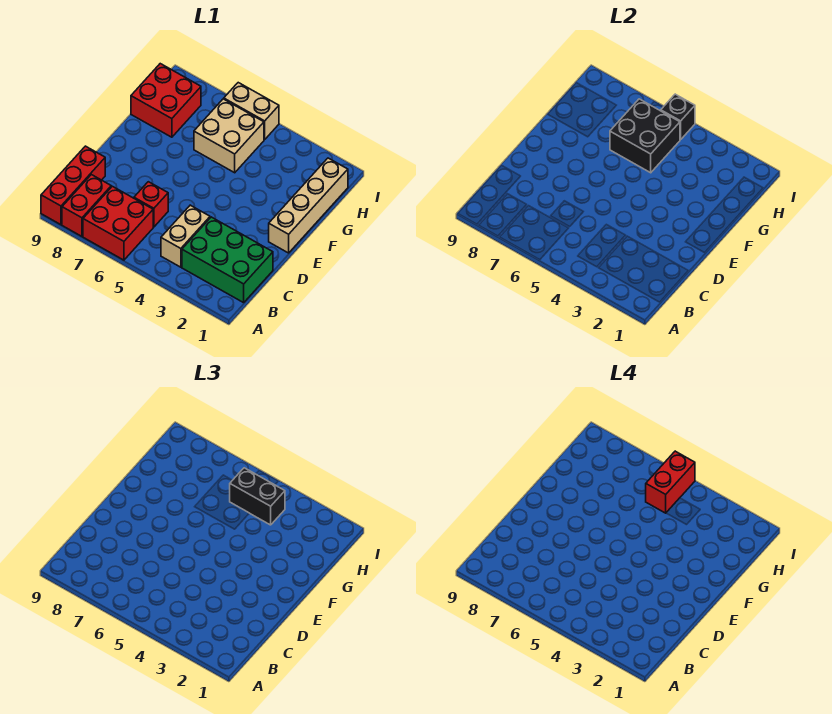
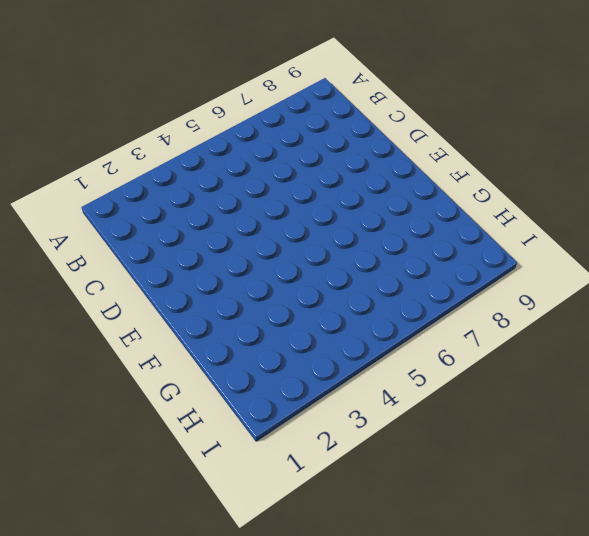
none -> red brick A6:B7 level 1
none -> red brick A8:B8 level 1
none -> red brick A9:C9 level 1

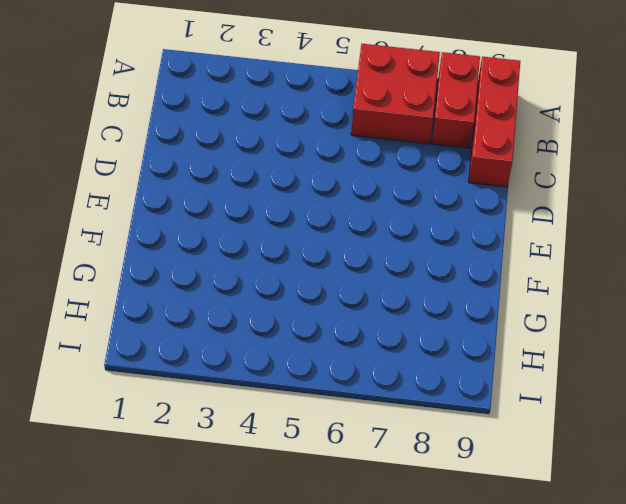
none -> green brick B1:C3 level 1
none -> tan brick B4:C4 level 1
none -> red brick C6 level 1

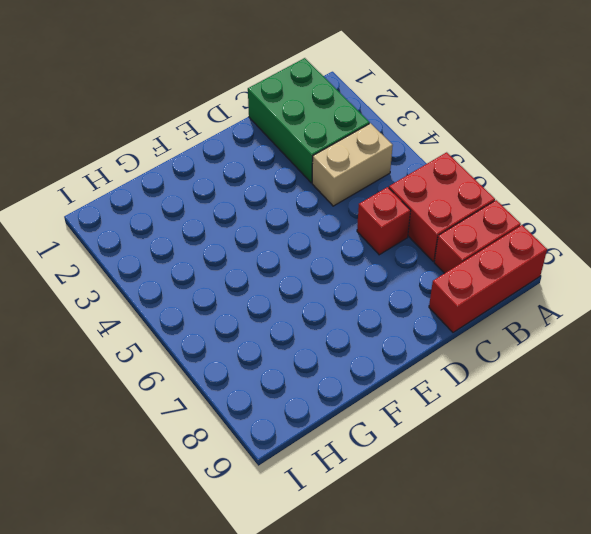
none -> tan brick E1:H1 level 1
none -> tan brick G5:H6 level 1
none -> red brick G8:H9 level 1

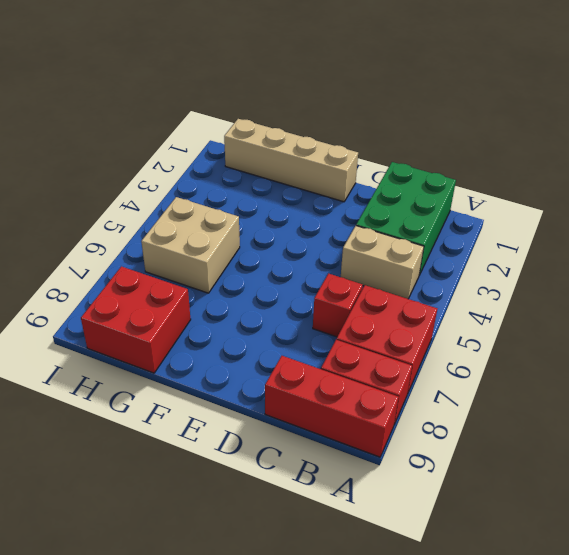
none -> tan brick I5:I6 level 1
none -> black brick G5:H6 level 2
none -> black brick I5 level 2

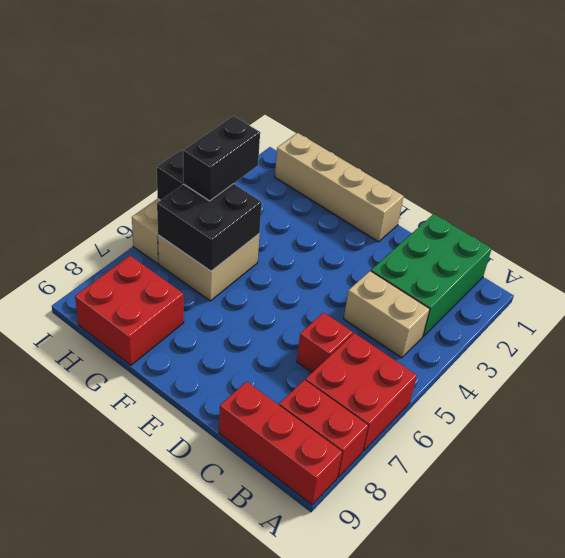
none -> red brick H5:I5 level 4

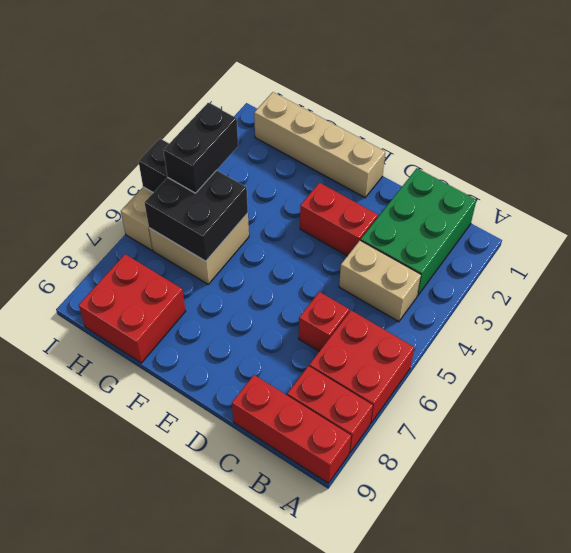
red brick D3:E3 level 1 -> red brick H5:I5 level 4

